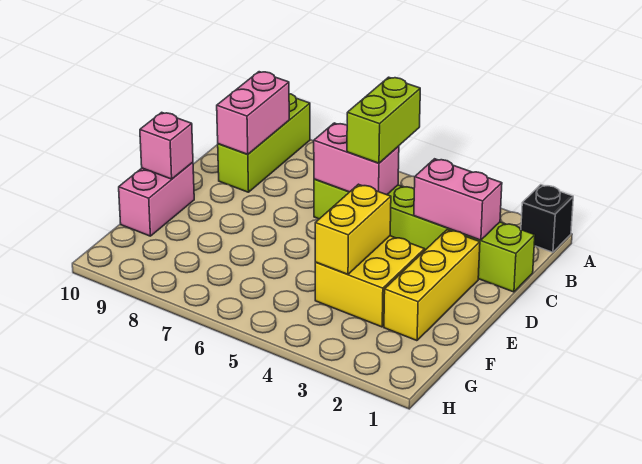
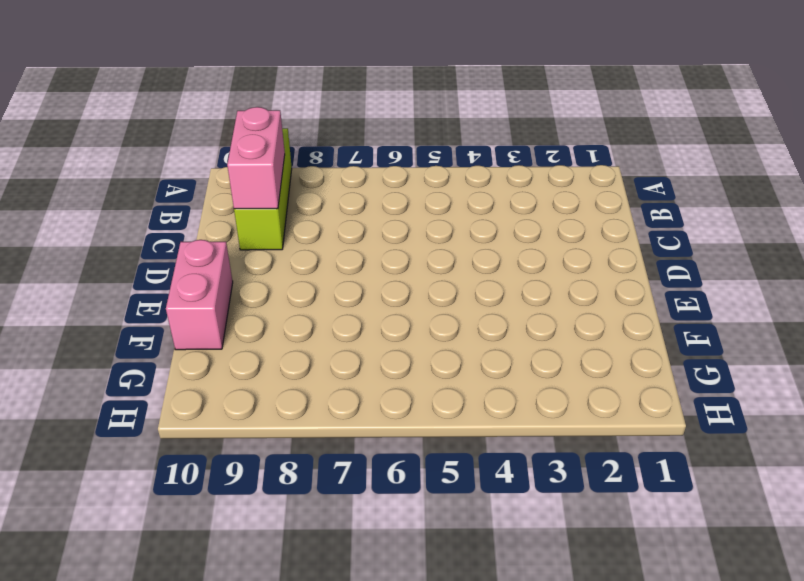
none -> black brick A1 level 1
none -> lime brick C1:C6 level 1
none -> yellow brick D2:F2 level 1

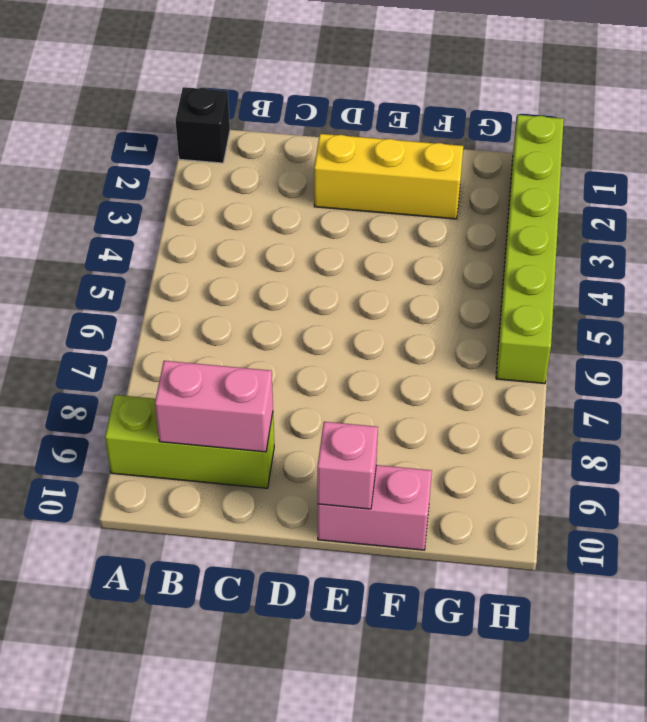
lime brick H1:H6 level 1 -> lime brick C1:C6 level 1
none -> yellow brick E3:F4 level 1
none -> pink brick C2:C3 level 2
none -> pink brick C5:C6 level 2

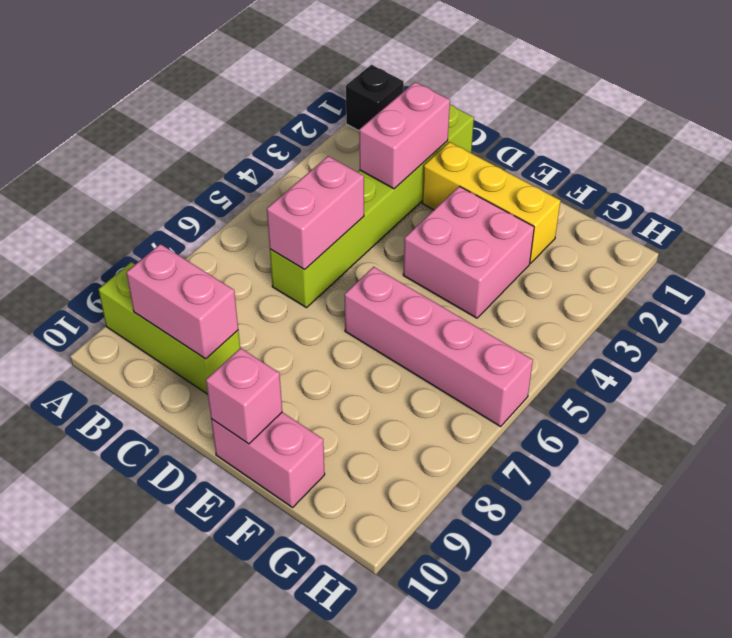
pink brick E3:F4 level 1 -> yellow brick E3:F4 level 1
pink brick E6:H6 level 1 -> none
none -> yellow brick E4:F4 level 2
none -> lime brick B5:C5 level 3

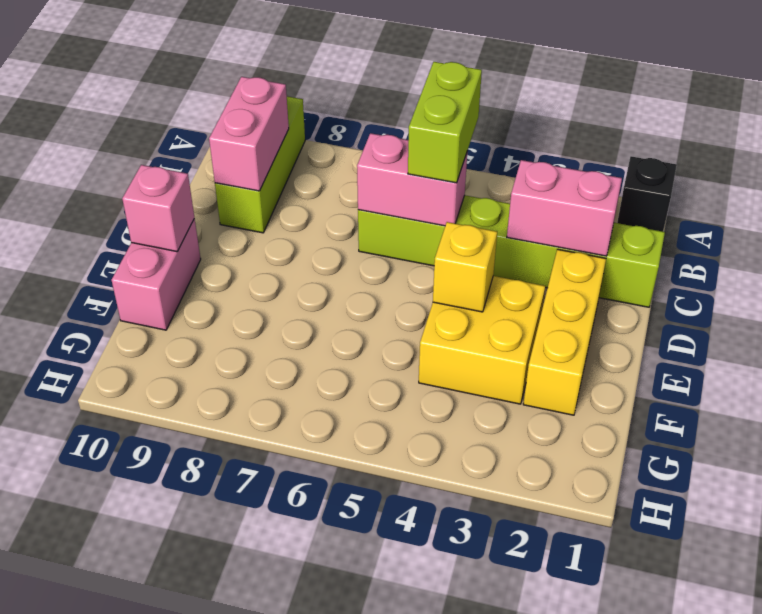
yellow brick E4 level 2 -> yellow brick E4:F4 level 2

